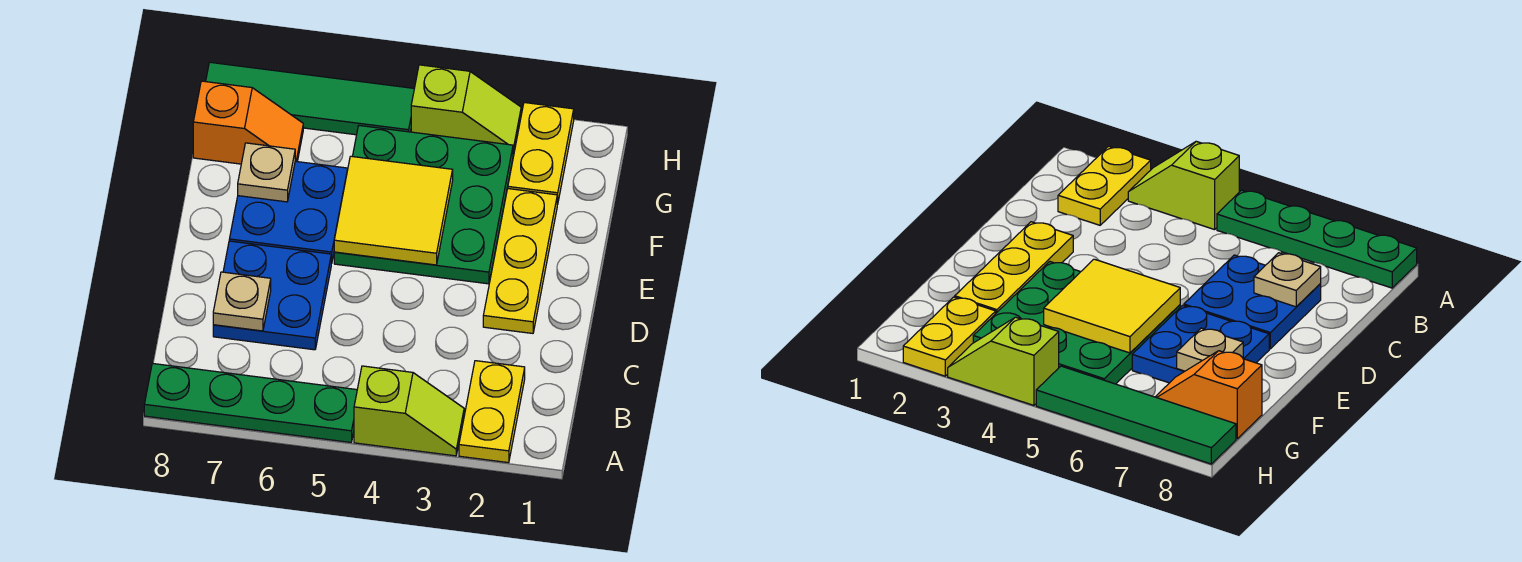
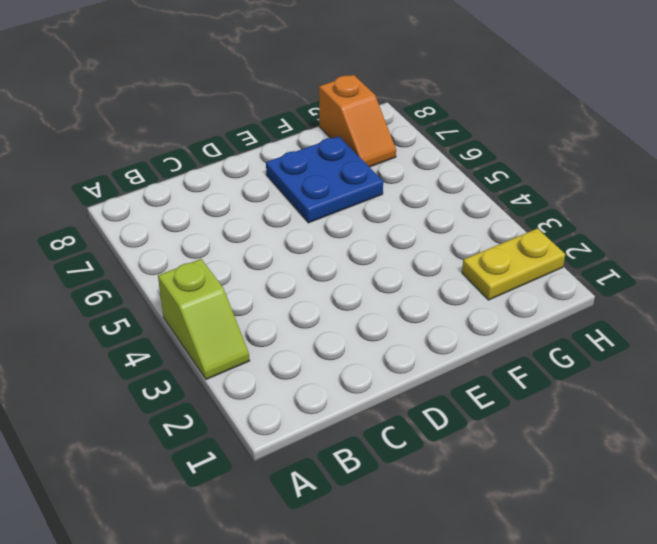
none -> yellow plate A2:B2 level 1
none -> green plate A5:A8 level 1
none -> blue plate C6:D7 level 1

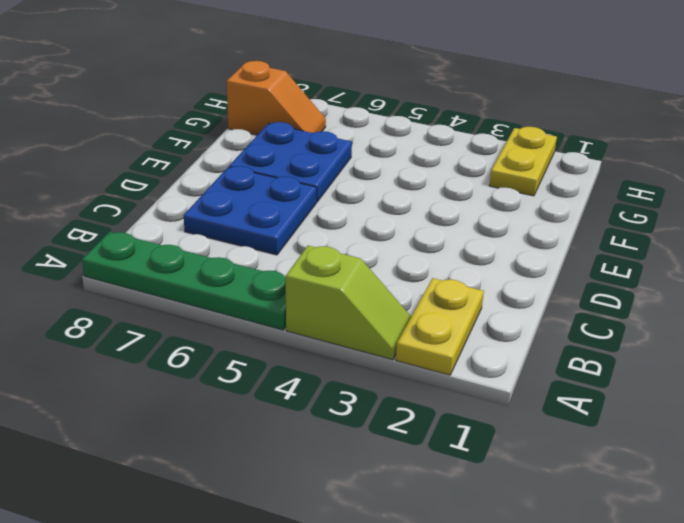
none -> yellow plate D2:F2 level 1
none -> green plate E3:G5 level 1
none -> lime slope H3:H4 level 1 top 4

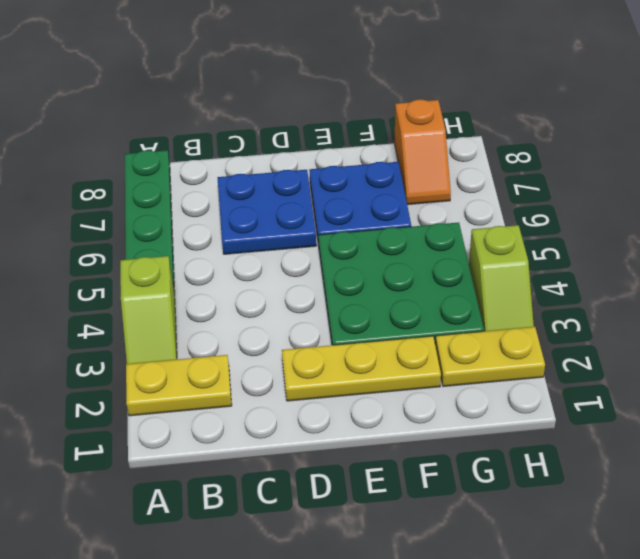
none -> green tile H5:H8 level 1
none -> tan plate C7 level 2
none -> yellow tile E4:F5 level 2

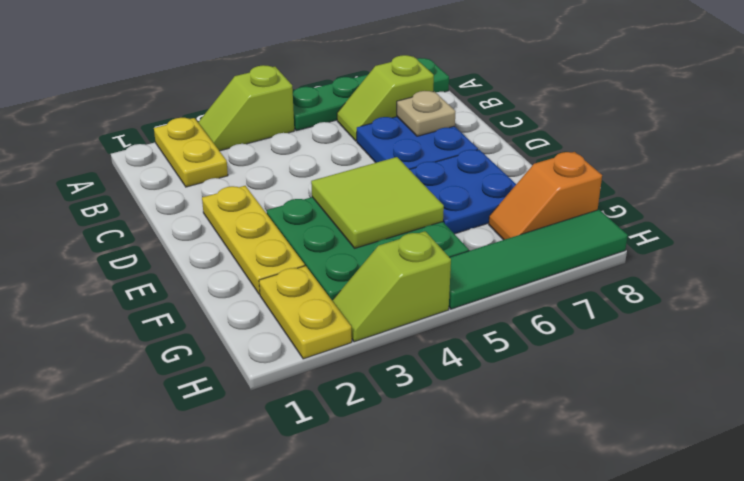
lime slope B6:B7 level 1 top 7 -> none
lime tile E4:F5 level 2 -> yellow tile E4:F5 level 2
none -> tan plate F7 level 2

